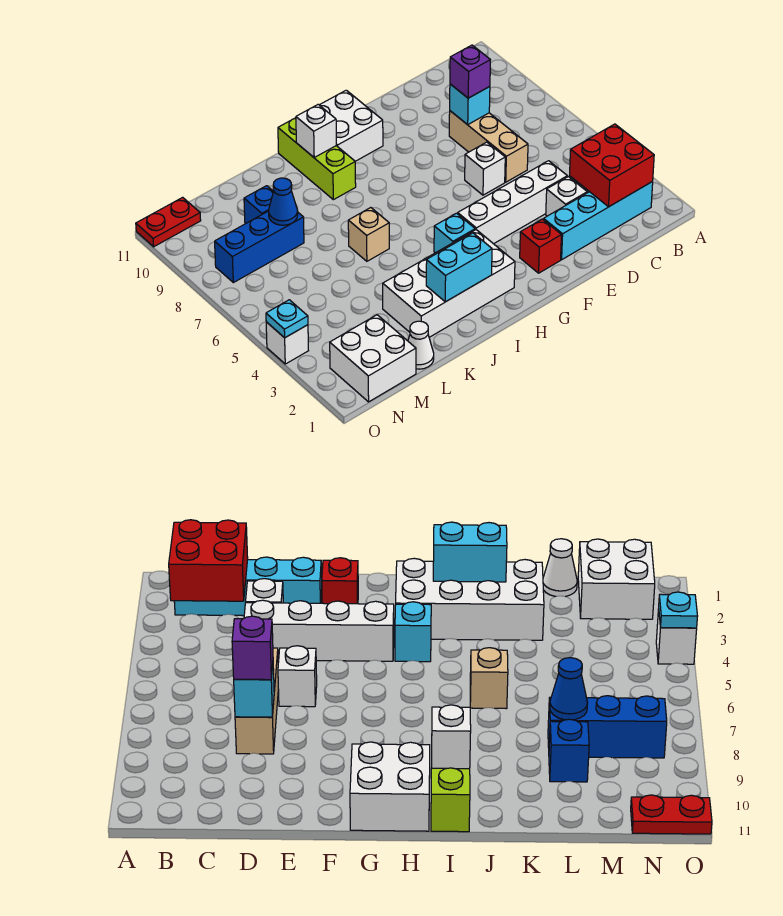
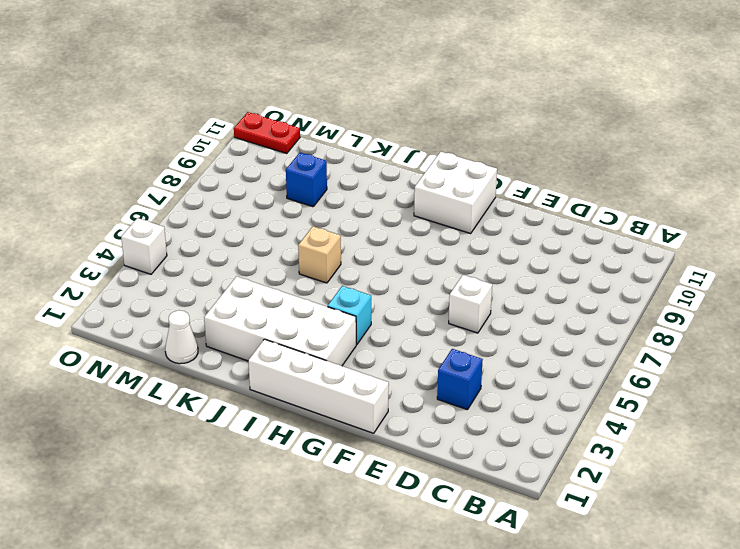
blue brick D3 level 1 -> white brick D3 level 1
white brick F1:I1 level 1 -> white brick D4:G4 level 1
none -> cyan brick B2:E2 level 1
none -> tan brick D6:D8 level 1
none -> red brick F2 level 1

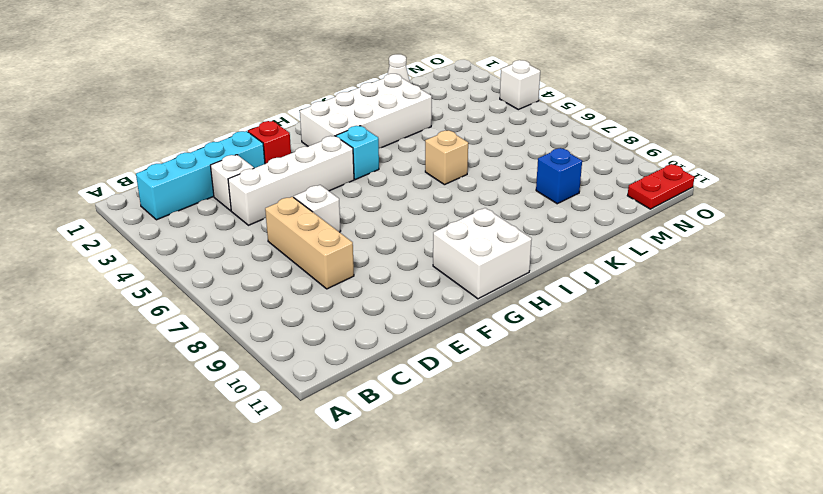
none -> lime brick I9:I11 level 1
none -> blue brick L8:N8 level 1
none -> white brick M1:N2 level 1

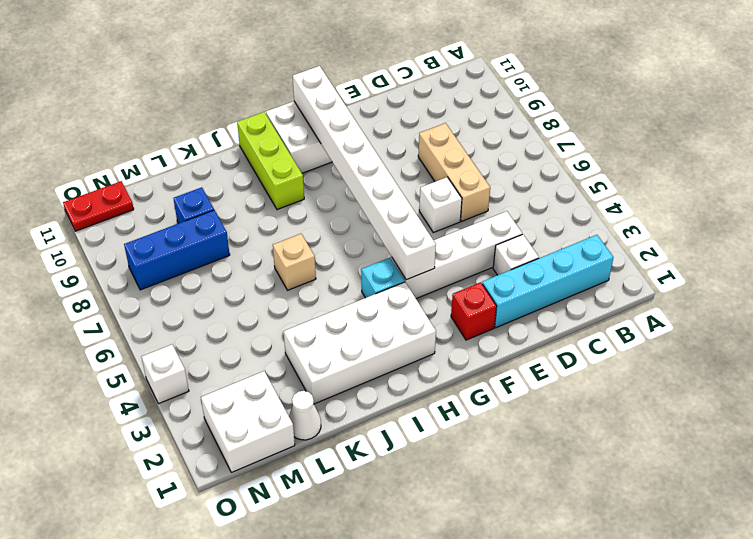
white brick G4:G11 level 2 -> none
none -> red brick B2:C3 level 2
none -> cyan brick D8 level 2
none -> cyan brick I2:J2 level 2

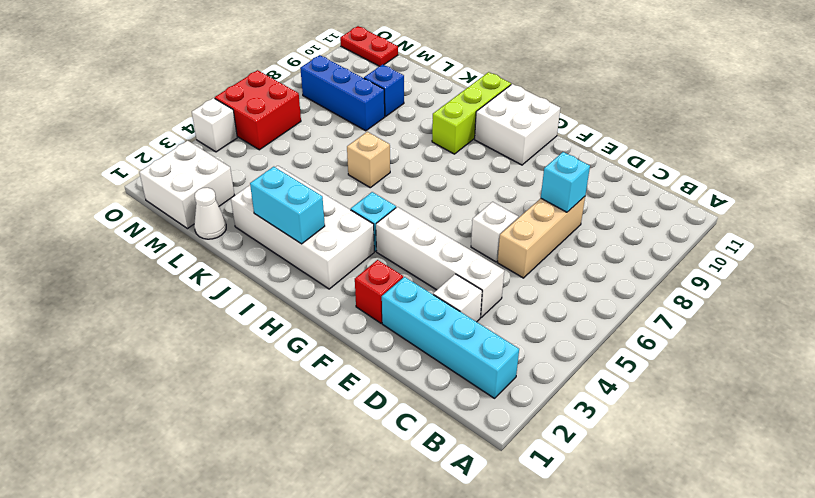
red brick N5:O6 level 1 -> red brick B2:C3 level 2
none -> white brick I10 level 2
none -> blue cone L8 level 2
none -> cyan plate O4 level 2

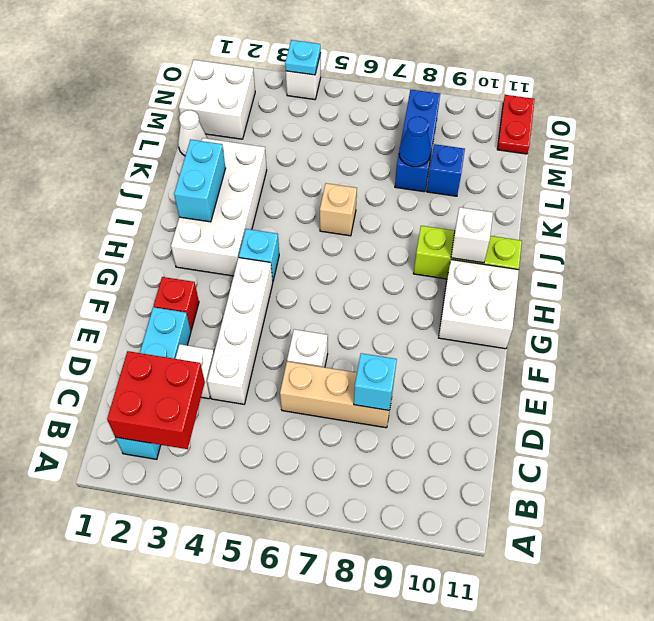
none -> purple brick D8 level 3

